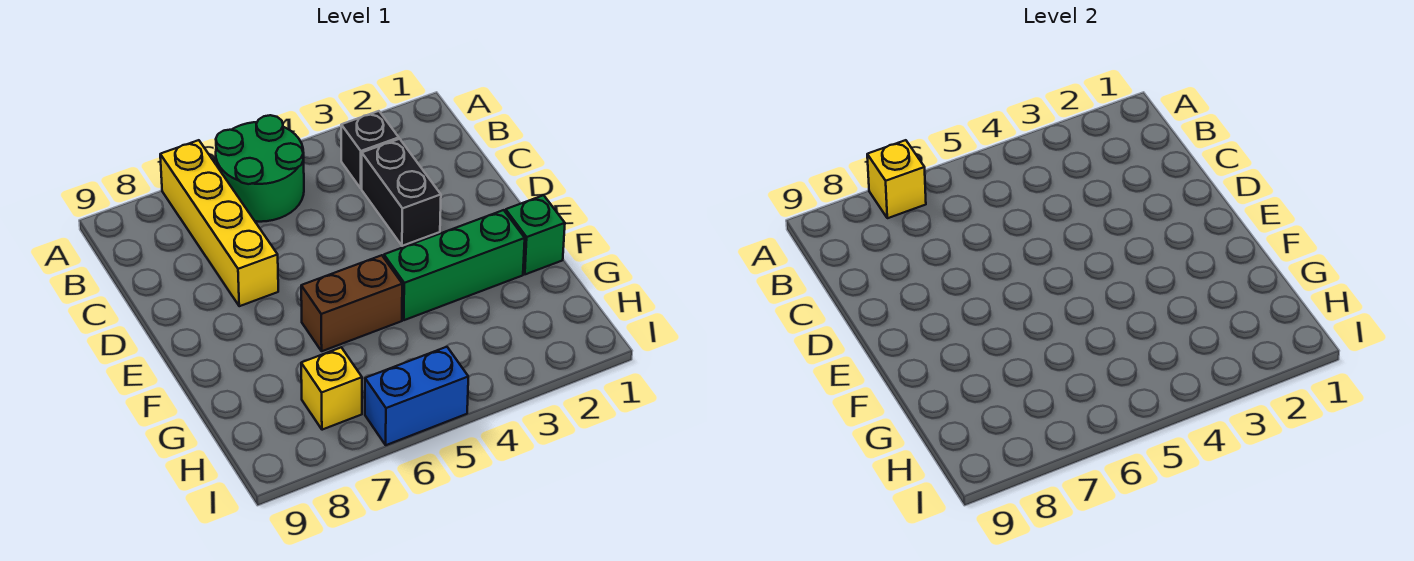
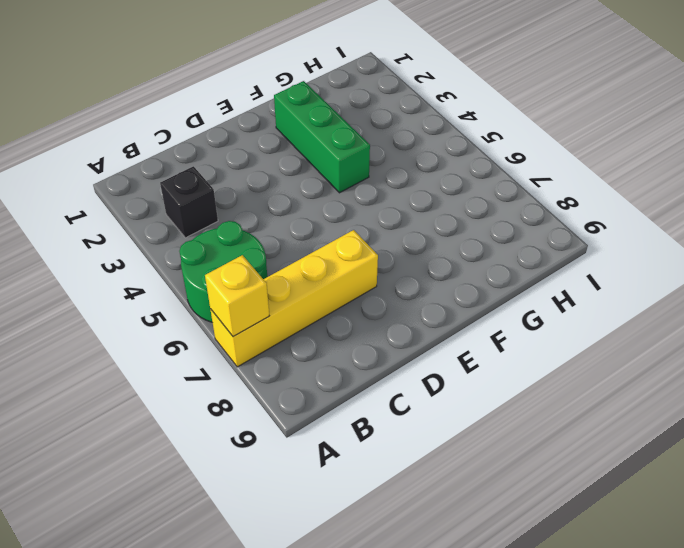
none -> black brick C3:D3 level 1
none -> green brick F1 level 1

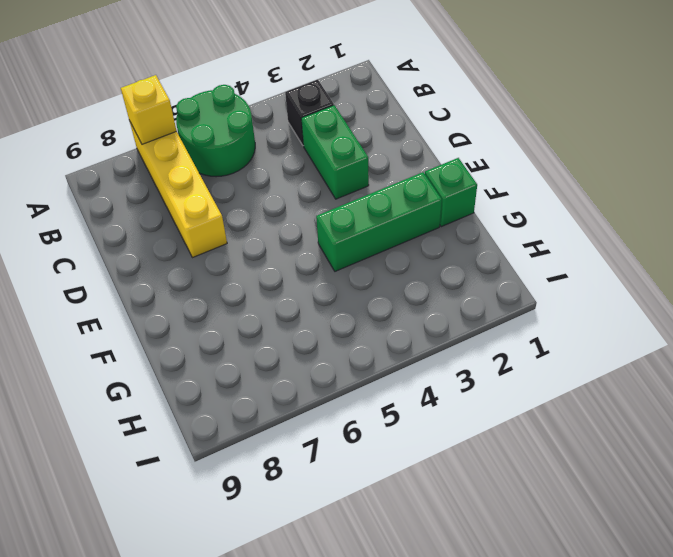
green brick C3:D3 level 1 -> black brick C3:D3 level 1
none -> brown brick F5:F6 level 1
none -> yellow brick H7 level 1

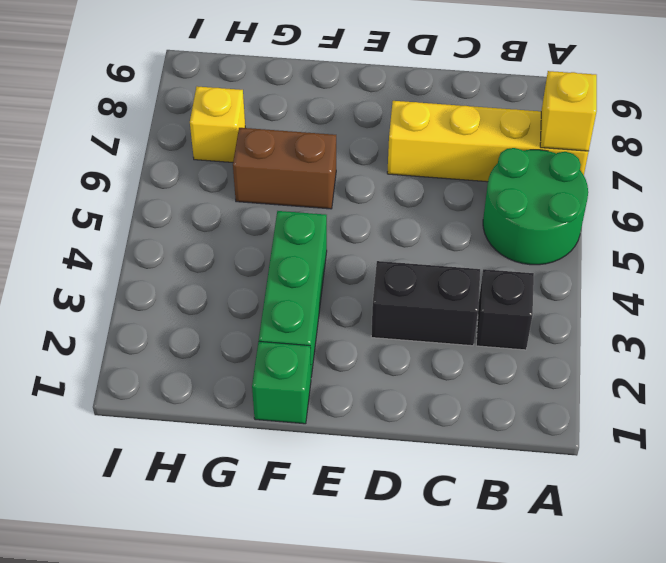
brown brick F6:G6 level 1 -> brown brick F5:F6 level 1
none -> blue brick I5:I6 level 1

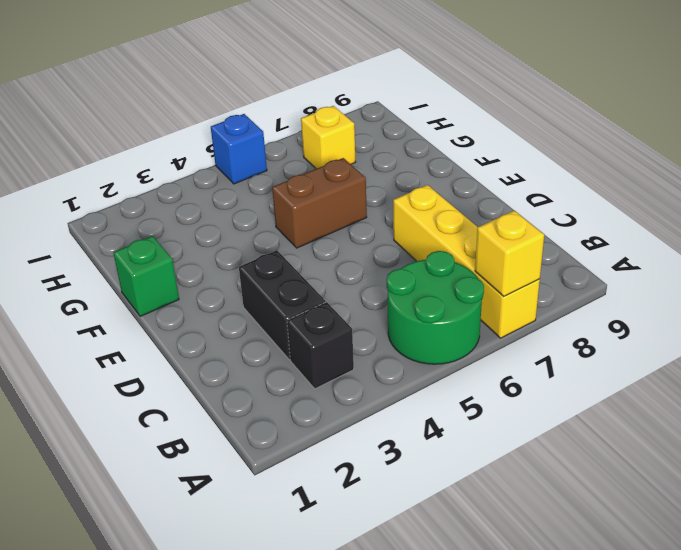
blue brick I5 level 1 -> blue brick I5:I6 level 1
none -> green brick F2:F4 level 1

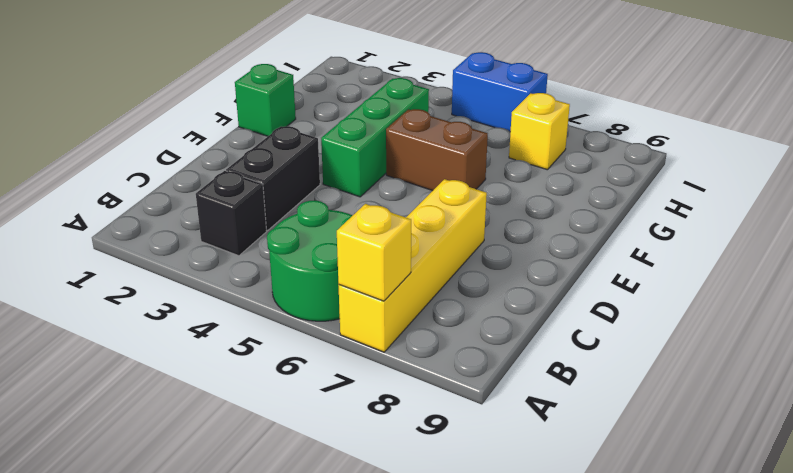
green brick E4:G4 level 1 -> green brick F2:F4 level 1

